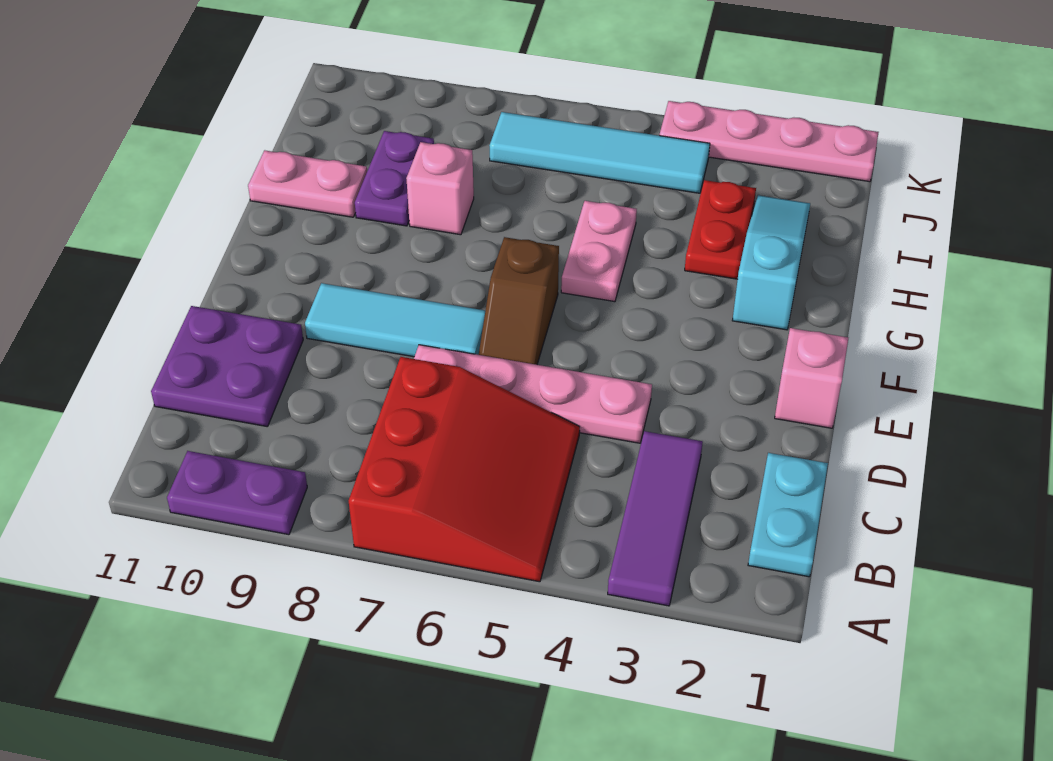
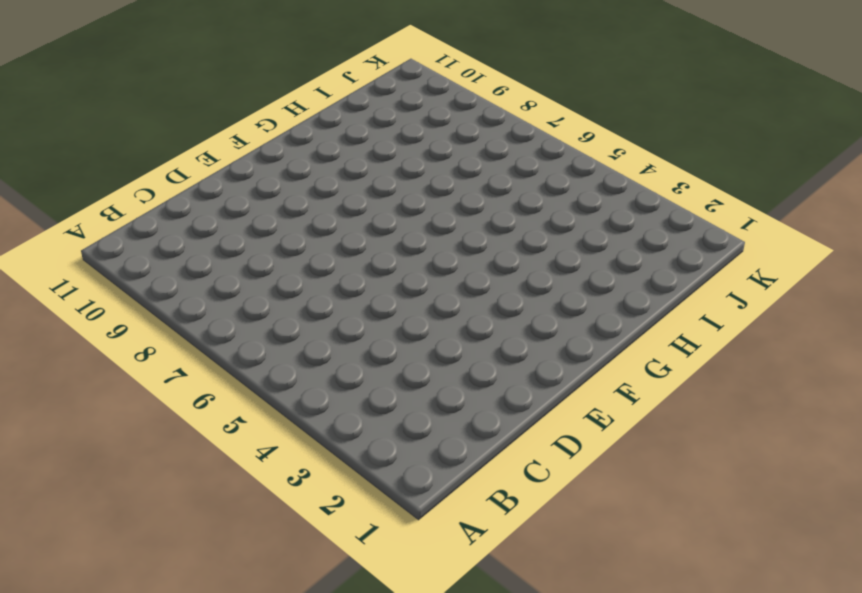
none -> purple tile A3:C3 level 1
none -> red slope A5:C7 level 1 top 7
none -> purple plate A9:A10 level 1

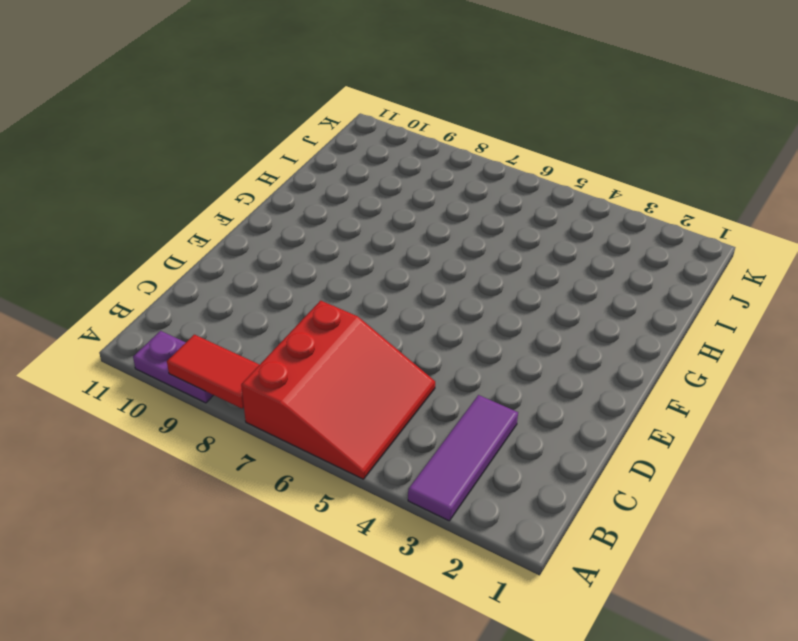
red tile A8:A9 level 2 -> none
none -> cyan plate B1:C1 level 1
none -> purple plate C10:D11 level 1
none -> pink plate D4:D7 level 1

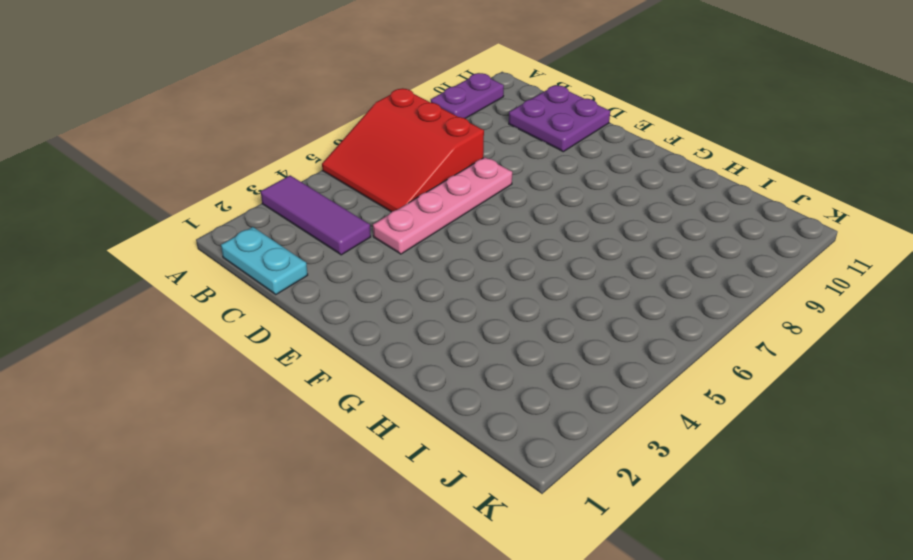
none -> pink brick E1 level 1
none -> brown slope E6:F6 level 1 top F
none -> cyan tile E7:E9 level 1

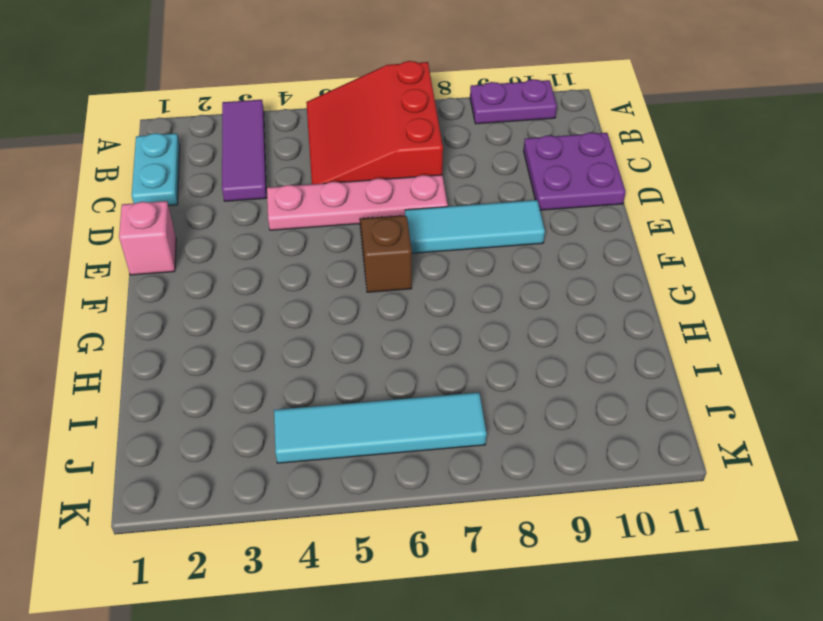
none -> cyan slope G2:I2 level 1 top G
none -> pink plate G5:H5 level 1
none -> red plate H3:I3 level 1

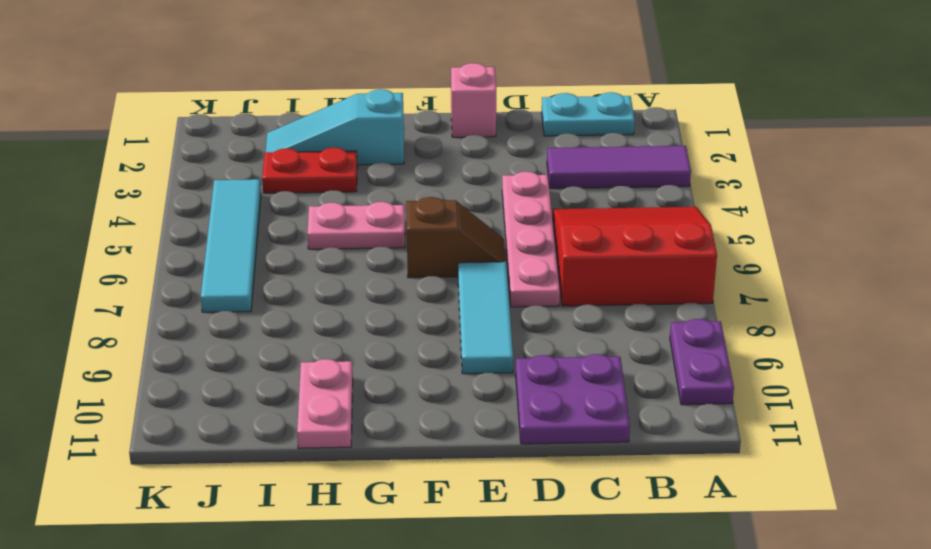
none -> pink brick H8 level 1
none -> purple plate H9:I9 level 1
none -> pink plate K1:K4 level 1

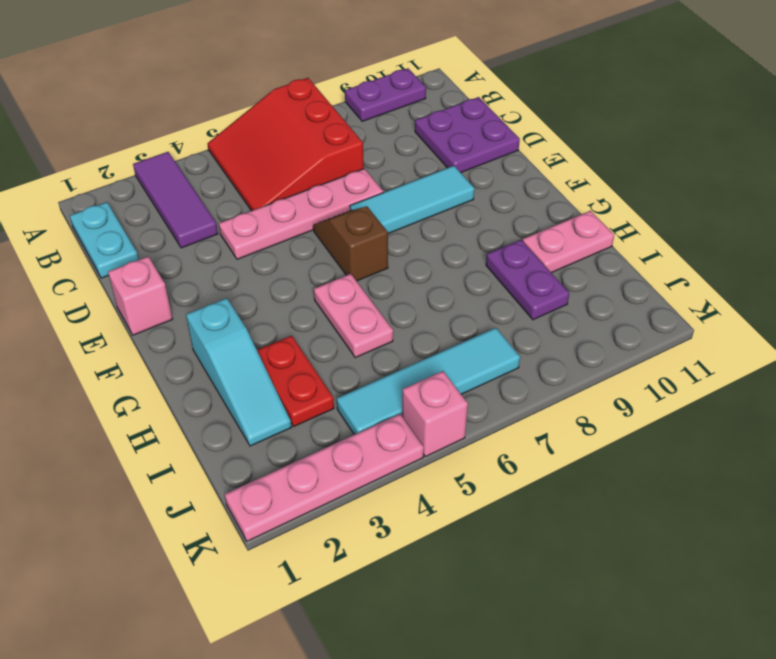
pink brick K5 level 1 -> pink brick H8 level 1

